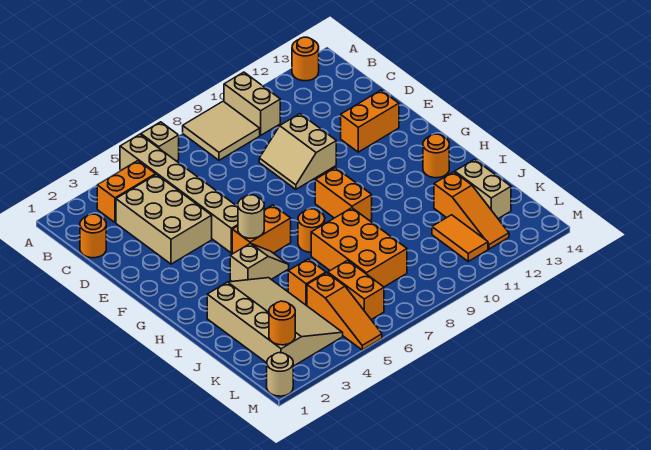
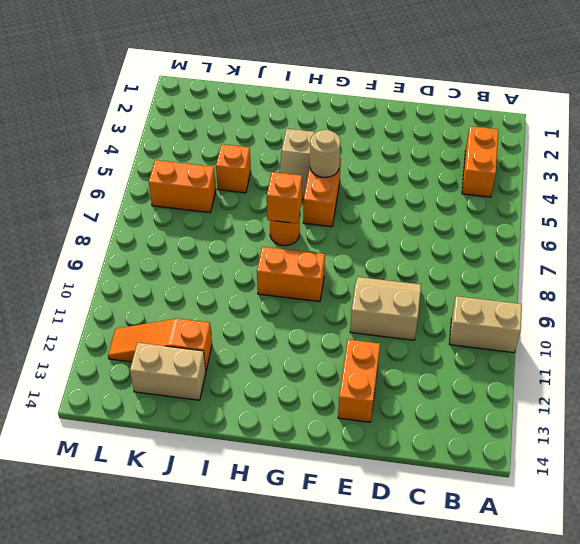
orange brick H7 level 2 -> none
none -> tan brick A5:F5 level 1
none -> tan brick A6 level 1
none -> tan tile A8:B9 level 1

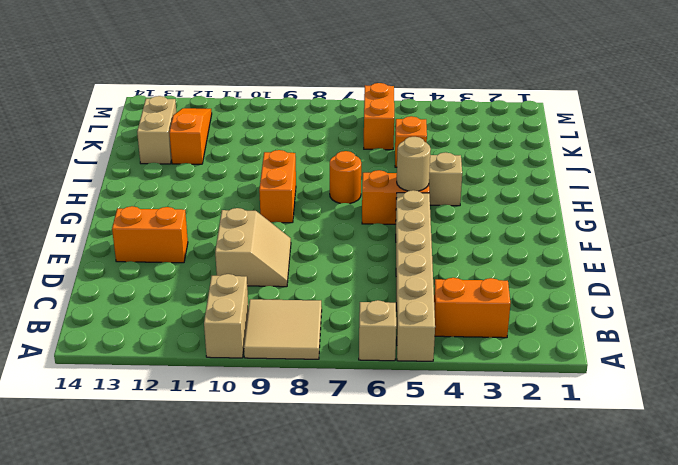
none -> orange round brick A13 level 1
none -> orange round brick C1 level 1
none -> tan brick C3:E4 level 1

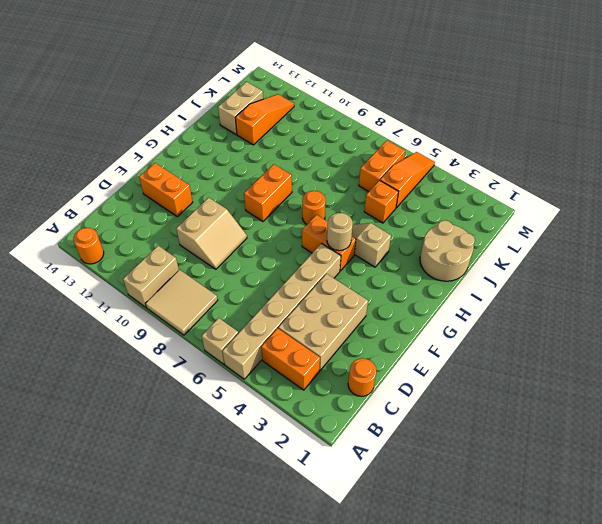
tan round brick I1:J2 level 1 -> tan slope I2:L4 level 1 top 2
none -> orange round brick H13 level 1
none -> orange brick I7:K8 level 1
none -> orange tile K11:L11 level 1

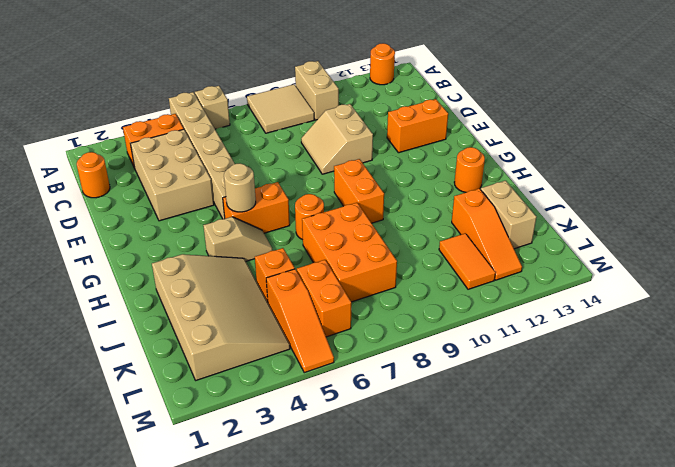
none -> tan round brick M1 level 1
none -> orange round brick L2 level 2

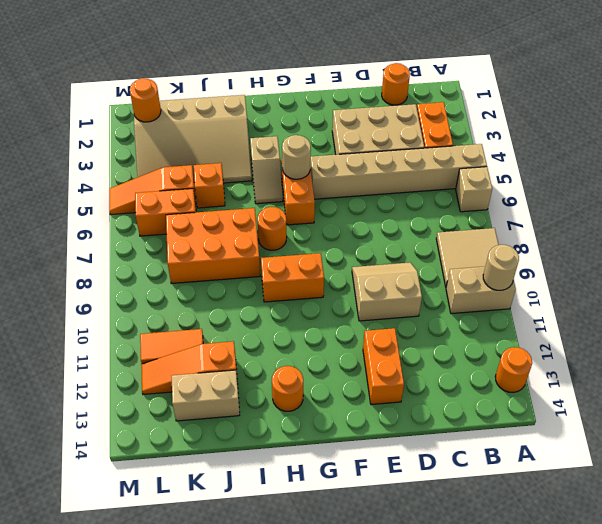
tan round brick A10 level 2 -> tan round brick M1 level 1

